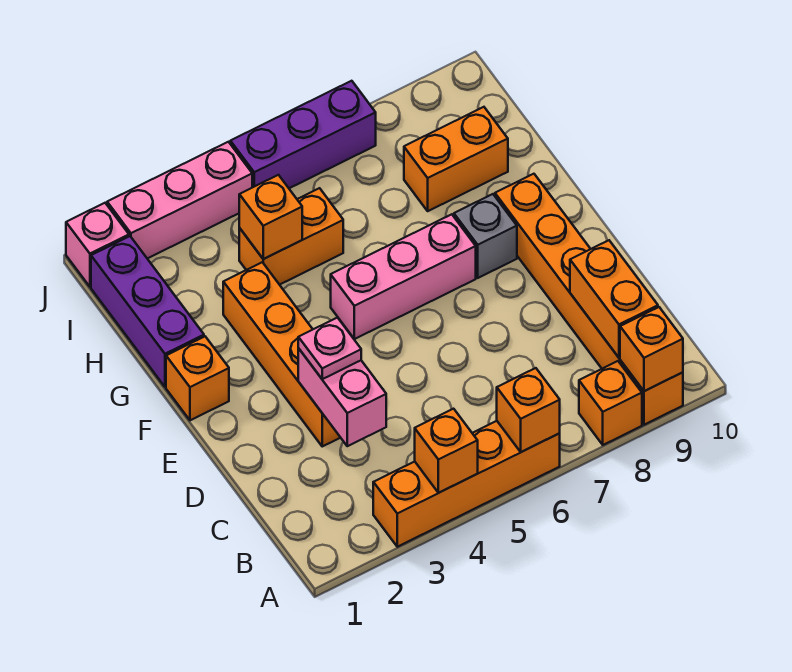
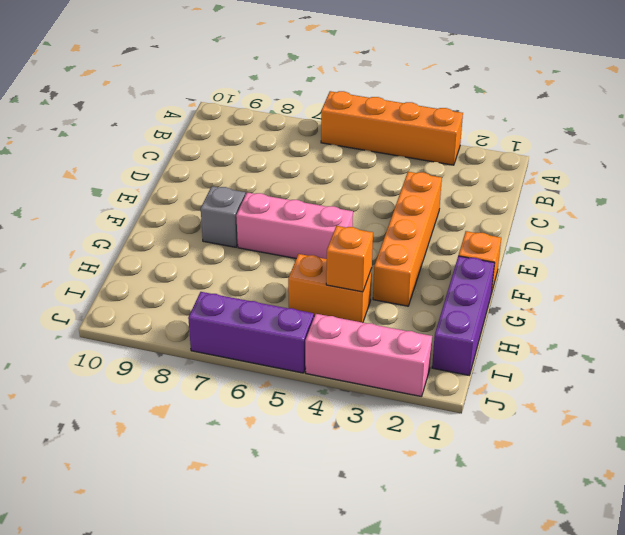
none -> orange brick A8 level 1
none -> orange brick A9:F9 level 1
none -> orange brick H8:H9 level 1

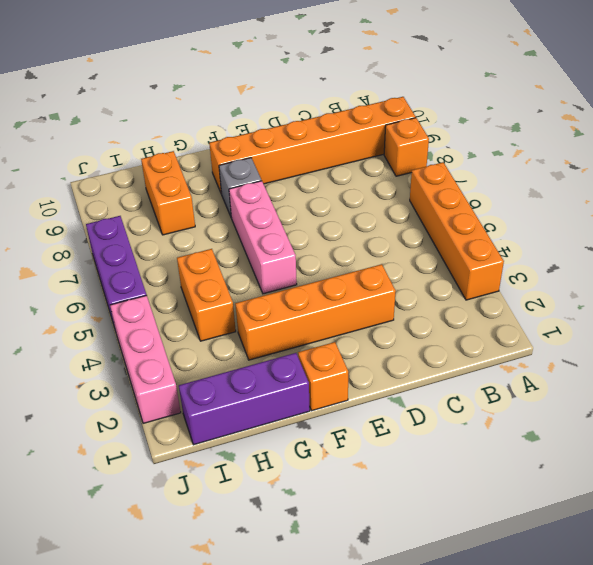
none -> pink brick J1 level 1
none -> orange brick A4 level 2
none -> orange brick A6 level 2

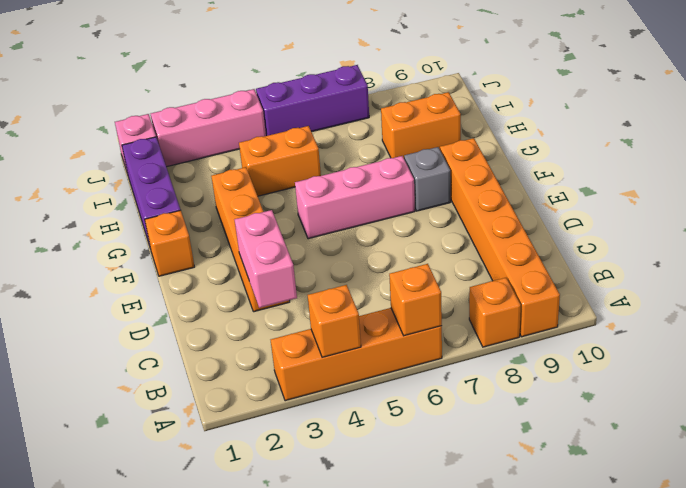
none -> orange brick A9 level 2
none -> orange brick B9:C9 level 2
none -> orange brick H4 level 2

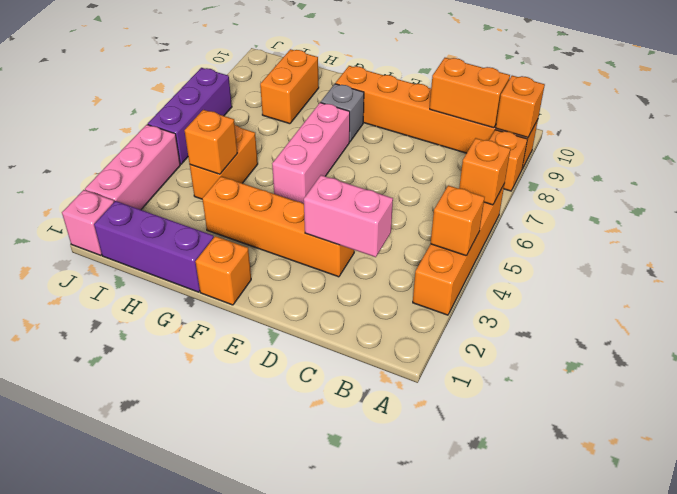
none -> pink plate D3 level 3

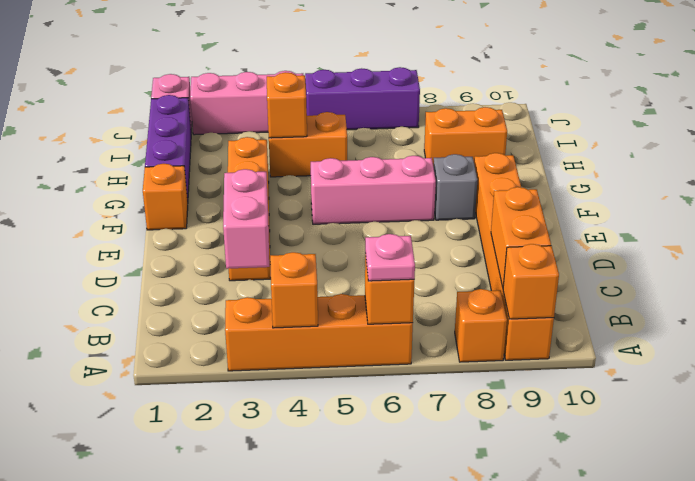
pink plate A6 level 3 -> pink plate D3 level 3

